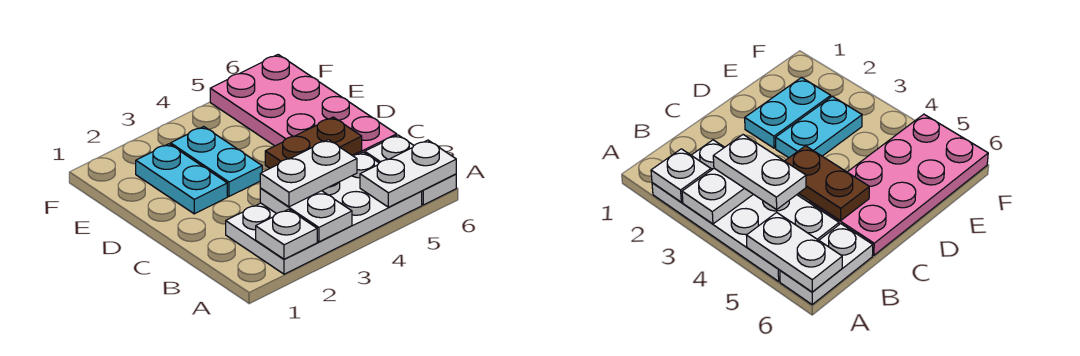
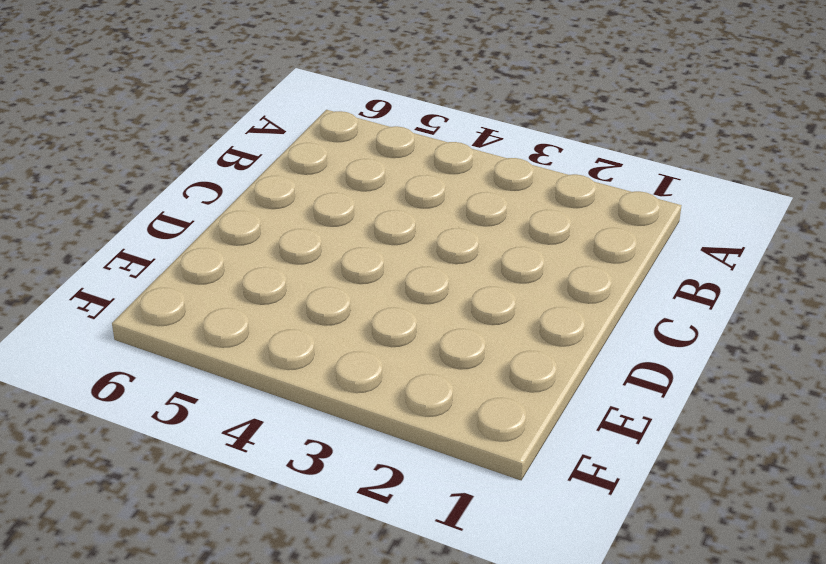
none -> white plate A2:B5 level 1
none -> white plate A6:B6 level 1

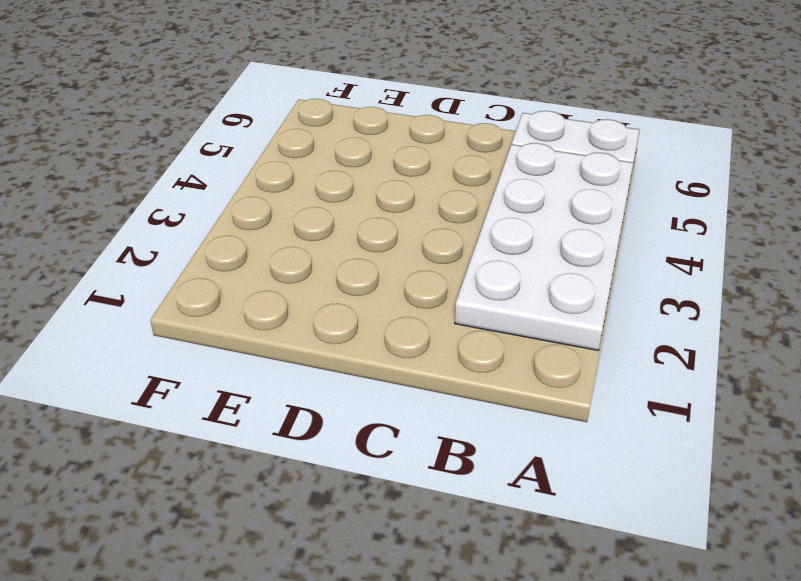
none -> pink plate C5:F6 level 1
none -> cyan plate D2:E2 level 1

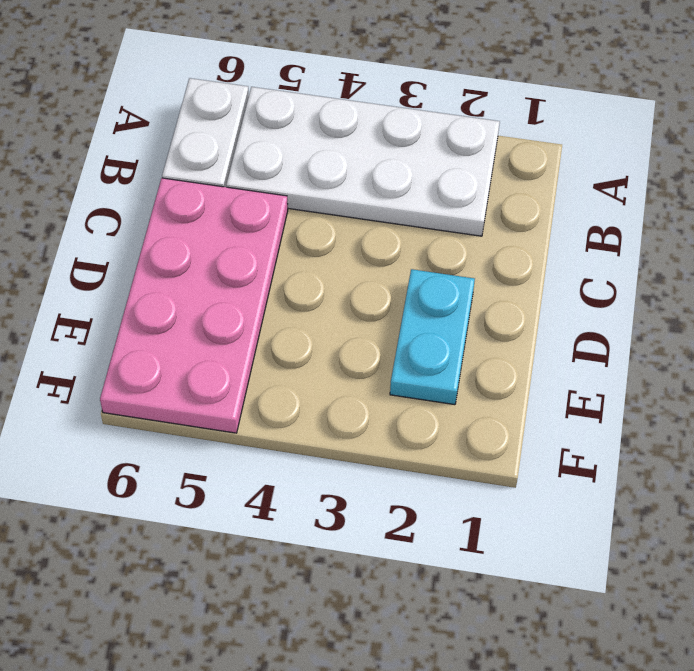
none -> cyan plate D3:E3 level 1
none -> white plate A2 level 2

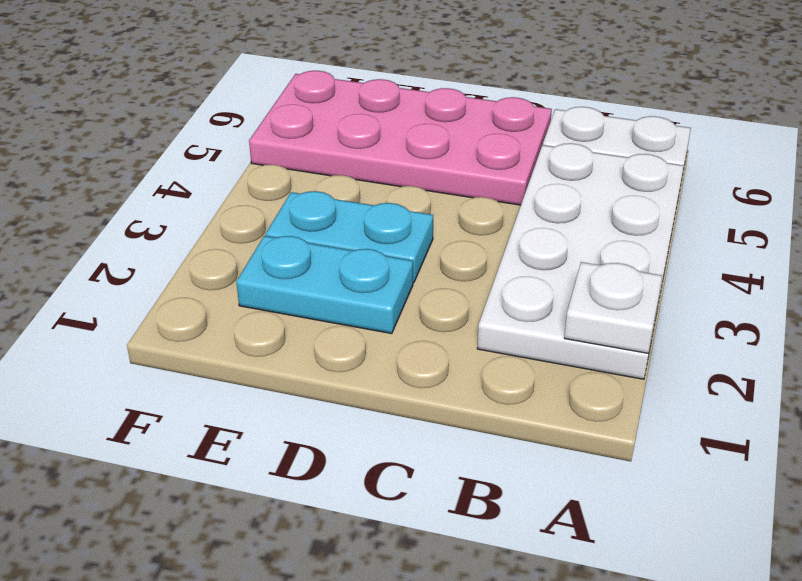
none -> white plate A3:B3 level 2
none -> white plate A5:A6 level 2

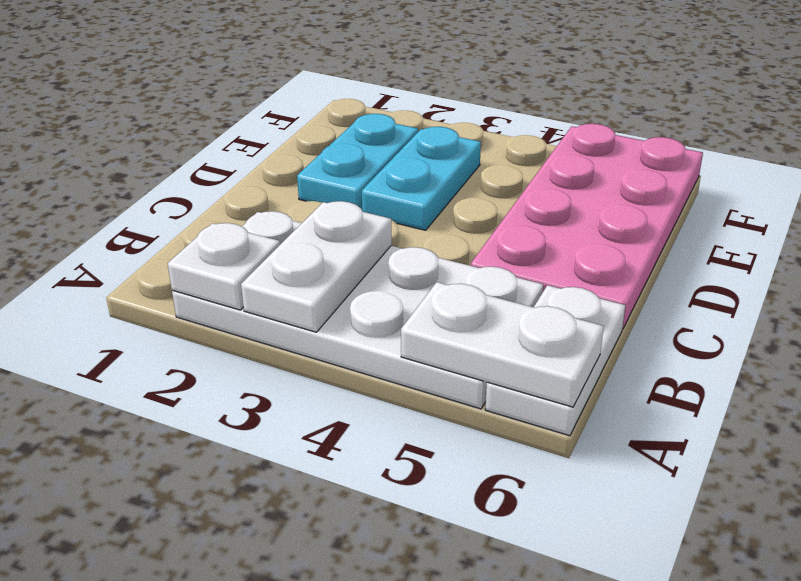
none -> brown plate C4:C5 level 2
none -> white plate B3:B4 level 3

